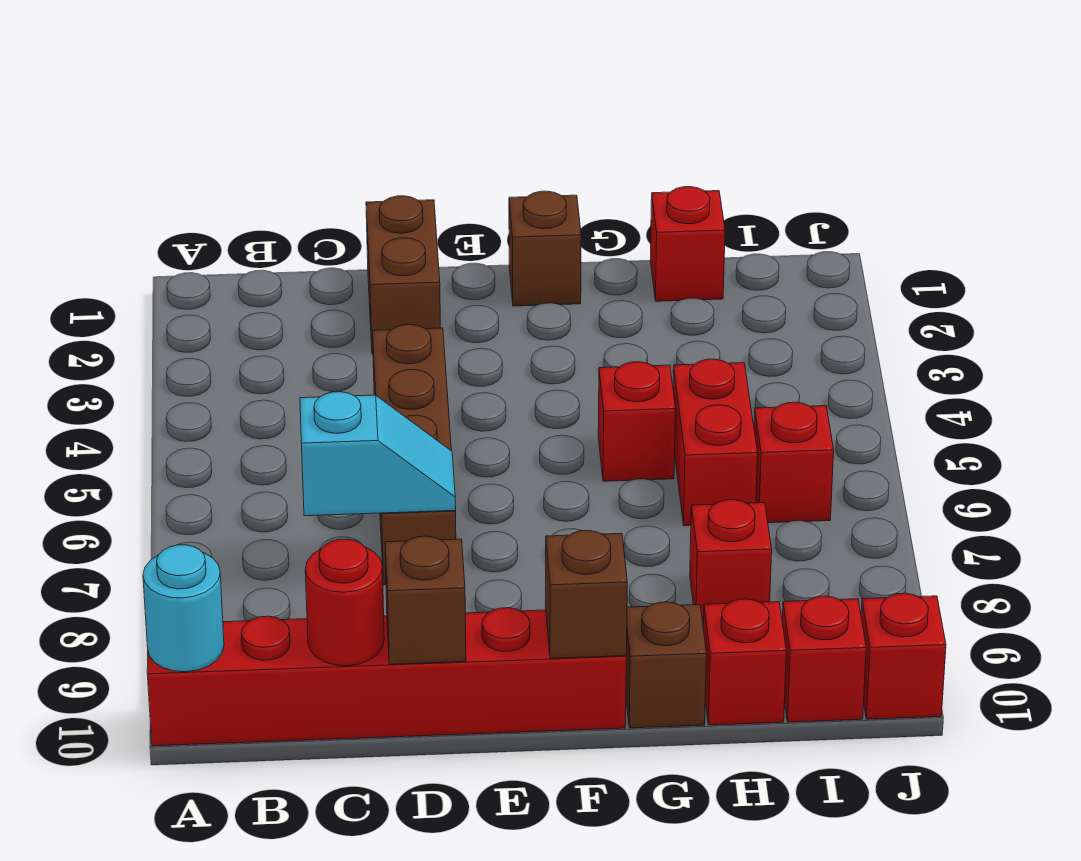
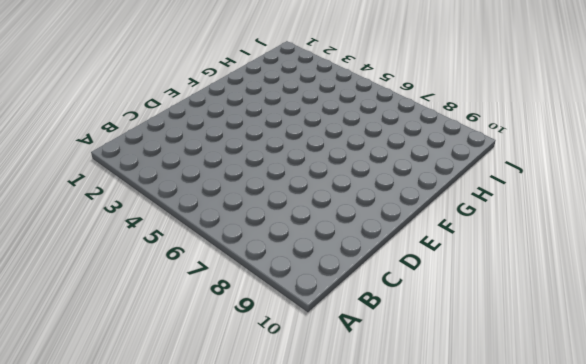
none -> red brick A10:F10 level 1
none -> brown brick D1:D2 level 1
none -> brown brick D4:D7 level 1

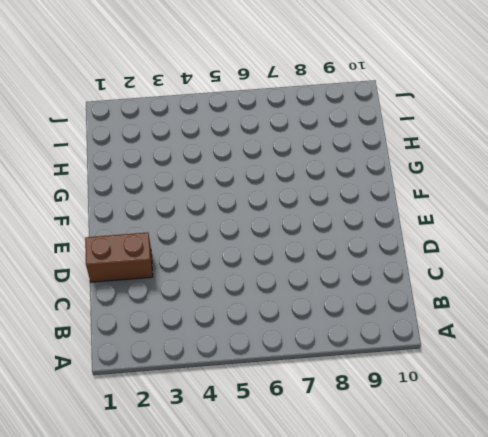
none -> red brick A10:F10 level 1
none -> brown brick D4:D7 level 1
none -> brown brick F1 level 1

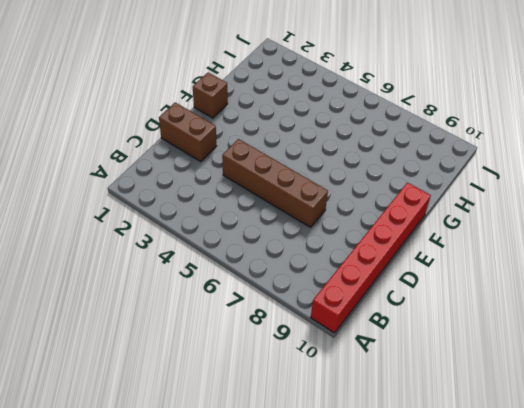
none -> red brick G5 level 1
none -> brown brick G10 level 1
none -> red brick H1 level 1

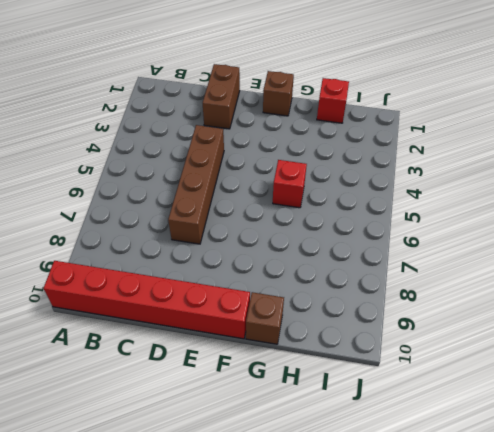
none -> red brick H5:H6 level 1
none -> red brick H8 level 1
none -> red brick H10 level 1

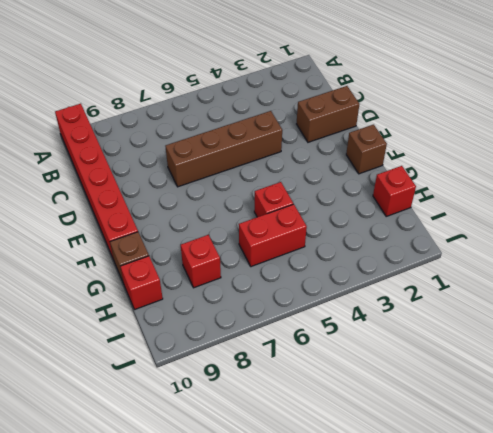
none -> red brick I6 level 1
none -> red brick I10 level 1
none -> red brick J10 level 1

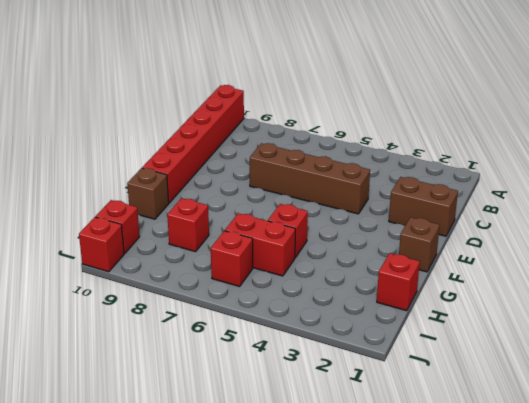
none -> red brick H10 level 1
none -> cyan round brick A10 level 2
none -> cyan slope C7:D7 level 2 top C

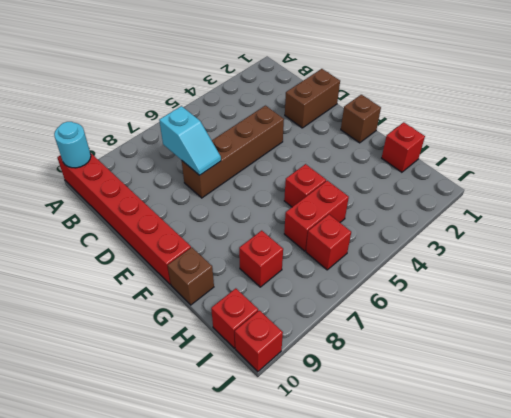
none -> red brick H10 level 1
none -> red round brick C10 level 2
none -> brown brick D10 level 2

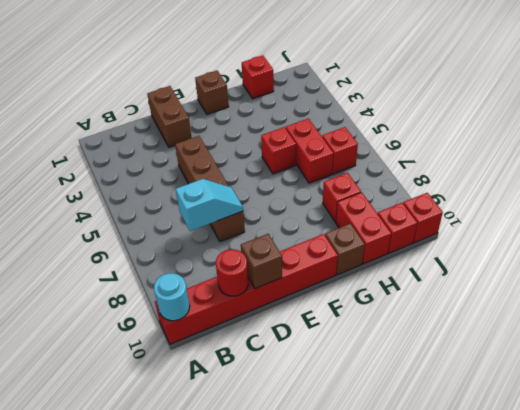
red brick H9:H10 level 1 -> red brick H10 level 1
none -> brown brick F10 level 2

